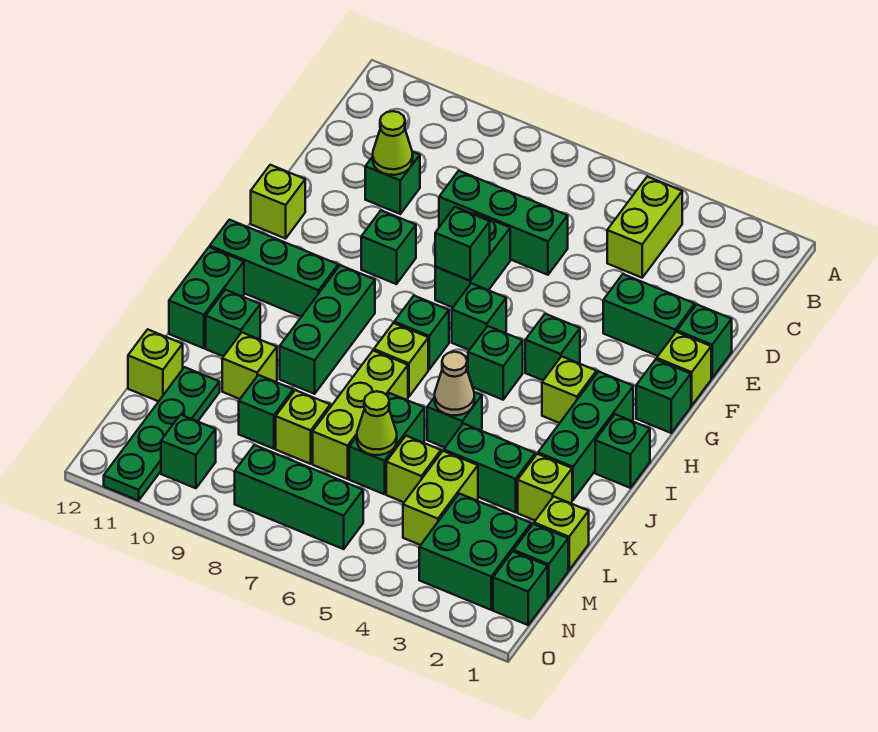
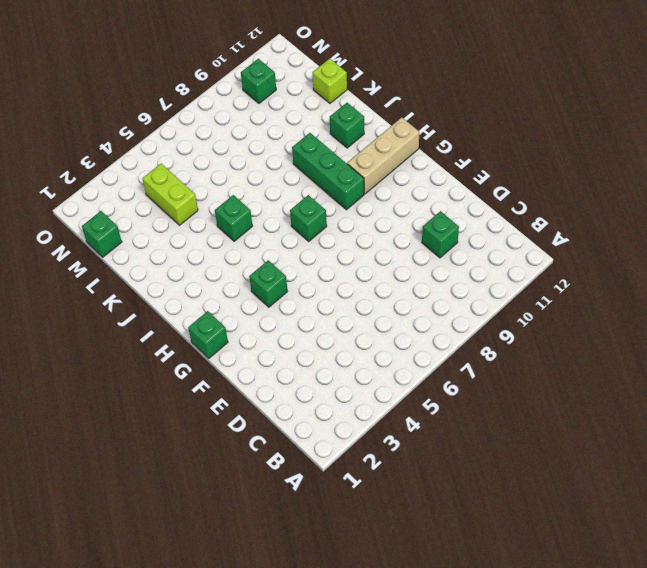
tan brick H10:H12 level 1 -> green brick H10:H12 level 1
none -> lime brick B4:C4 level 1
none -> green brick D6:D8 level 1
none -> green brick E1 level 1
none -> green brick E2:E3 level 1

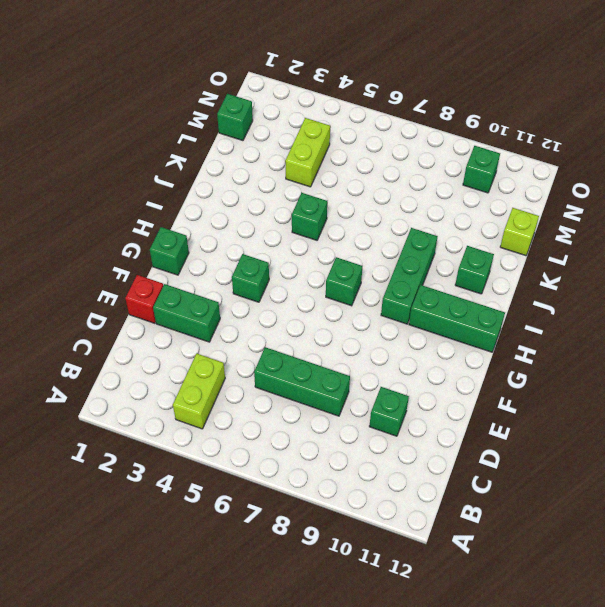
red brick E1 level 1 -> green brick E1 level 1
none -> green brick E7:F7 level 1
none -> lime brick F1 level 1
none -> green brick F9 level 1
none -> lime brick F12 level 1

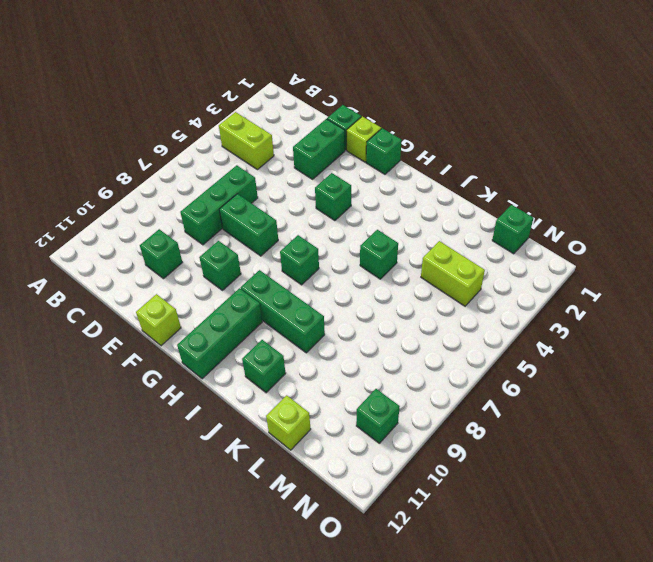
none -> green brick G6 level 1
none -> green brick H2:J2 level 1
none -> lime brick H3 level 1
none -> green brick H5 level 1

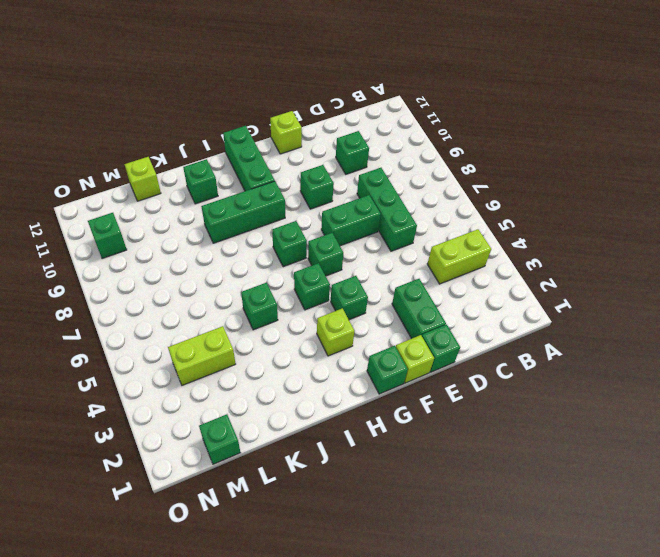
none -> green brick H2:J2 level 1
none -> green brick I1 level 1
none -> lime brick I7 level 1
none -> green brick I12:J12 level 1

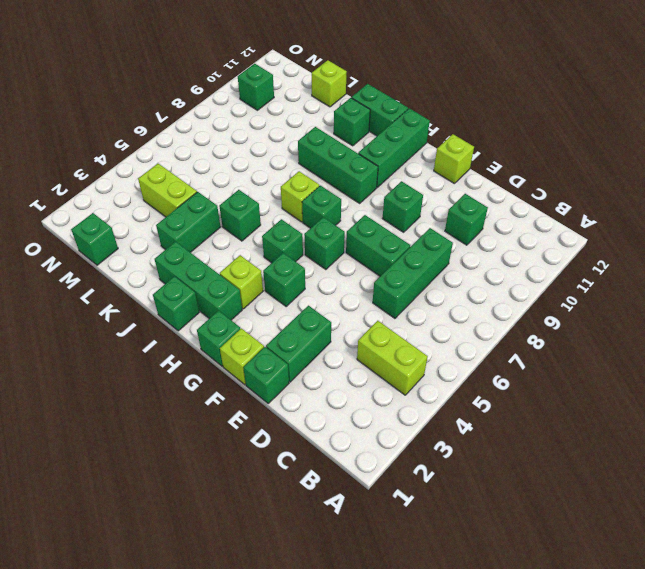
none -> lime brick J7:L7 level 1
none -> lime brick K2 level 1
none -> green brick K6:L6 level 1
none -> lime brick K10 level 1

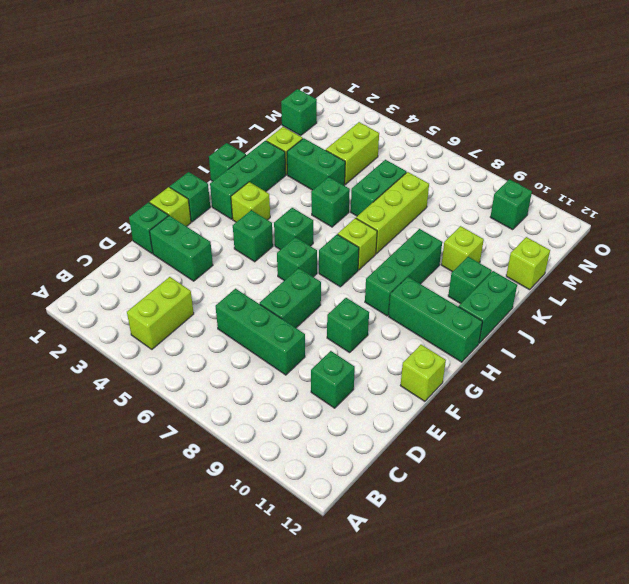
none -> lime brick L1 level 1
none -> lime brick L5 level 1
none -> lime brick L8 level 1
none -> green brick L9 level 1

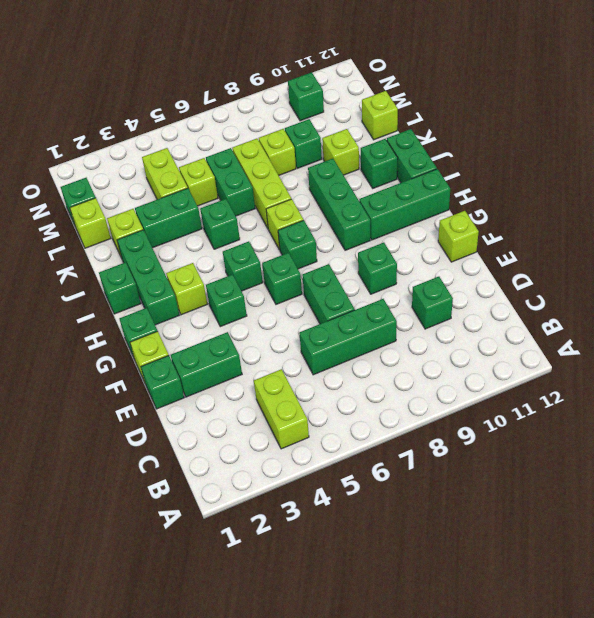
none -> green plate L11:O11 level 1
none -> green brick M2:N3 level 1
none -> green brick N1 level 1
none -> green brick N6:N8 level 1

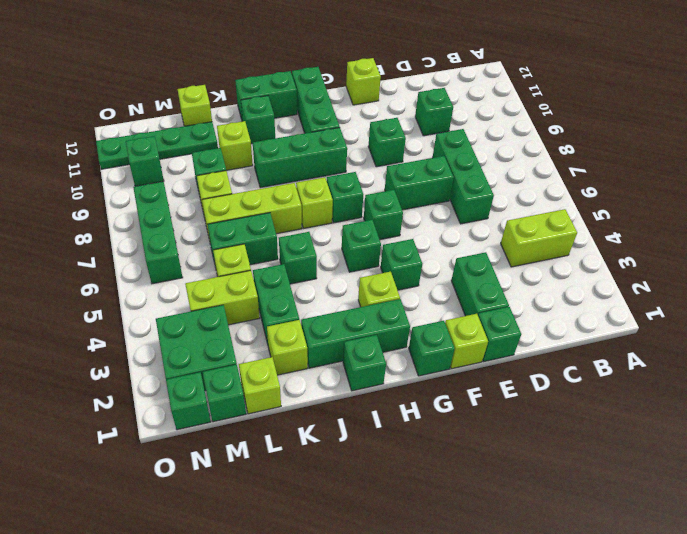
none -> lime cone D10 level 2
none -> green brick F7 level 2
none -> tan cone J5 level 2
none -> lime cone L6 level 2

